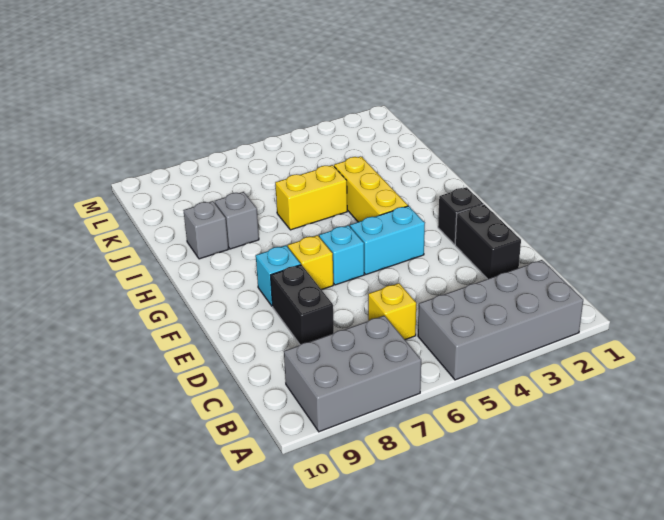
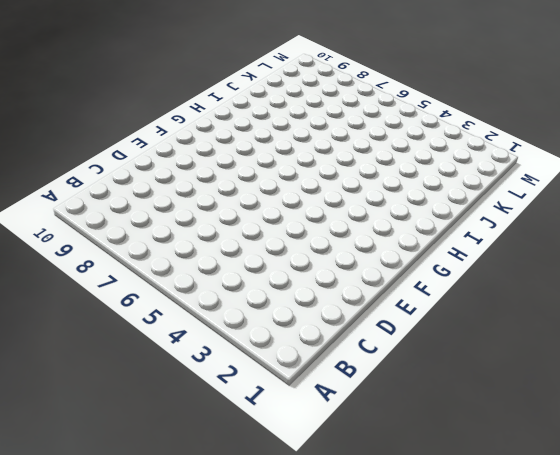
none -> grey brick A2:B5 level 1
none -> grey brick A7:B9 level 1
none -> yellow brick C6 level 1

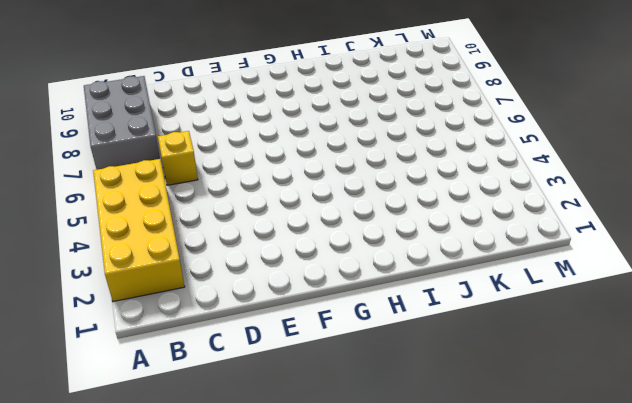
yellow brick A2:B5 level 1 -> grey brick A2:B5 level 1
none -> black brick D2:E2 level 1
none -> black brick D8:E8 level 1
none -> black brick F2 level 1

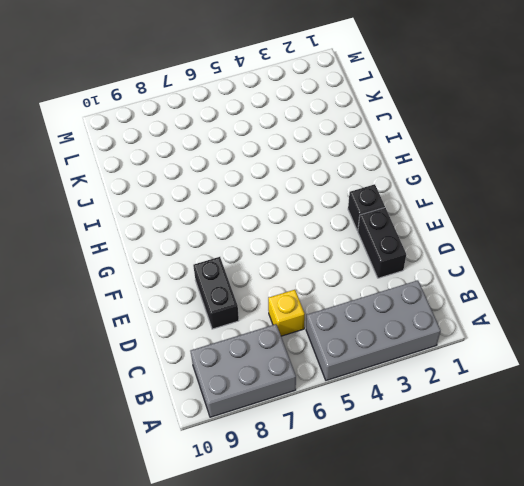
none -> cyan brick F4:F5 level 1
none -> cyan brick F6 level 1
none -> yellow brick F7 level 1

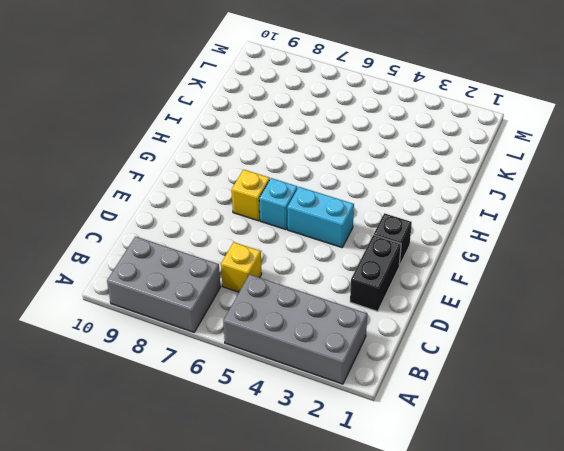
none -> black brick D8:E8 level 1
none -> cyan brick F8 level 1
none -> yellow brick G4:I4 level 1

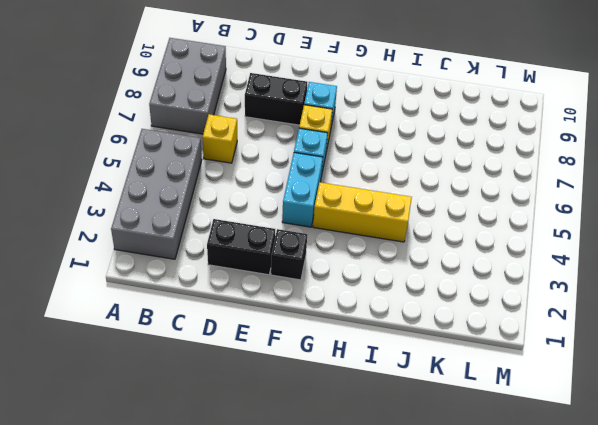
none -> yellow brick I5:I6 level 1
none -> grey brick I8 level 1
none -> grey brick I9 level 1

